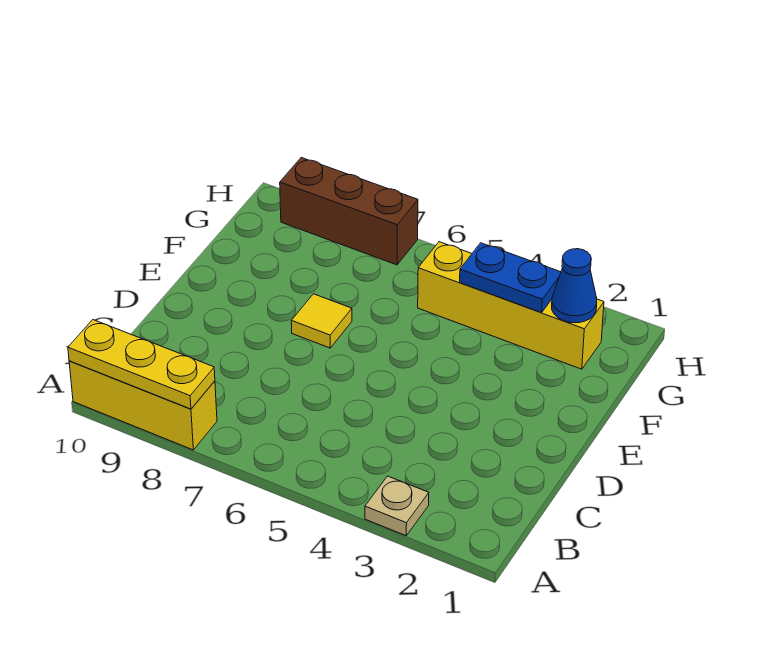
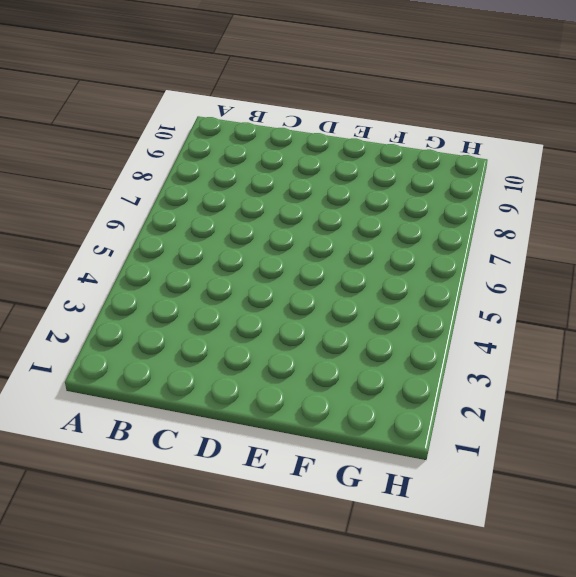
none -> tan plate A3 level 1
none -> yellow brick A8:A10 level 1

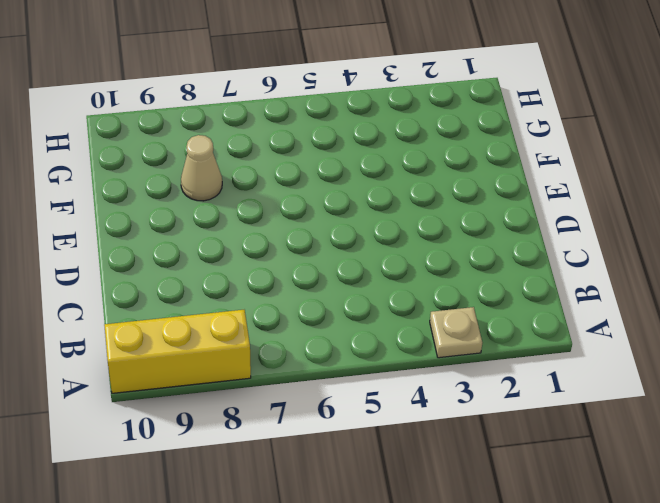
tan cone F8 level 1 -> none
none -> yellow tile E7 level 1
none -> yellow brick G2:G5 level 1

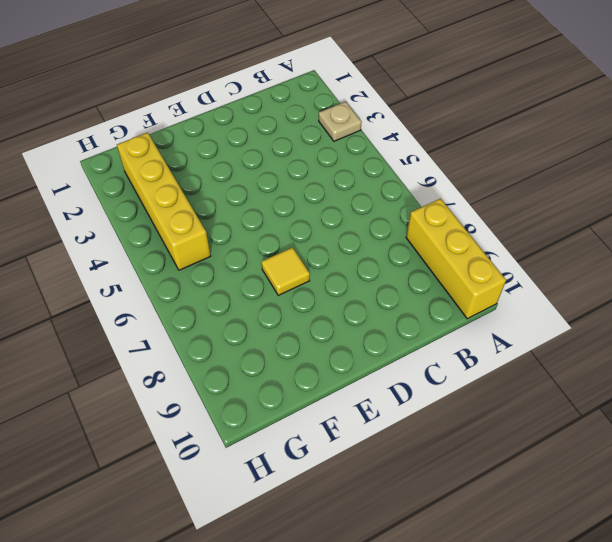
none -> brown brick H7:H9 level 1
none -> yellow plate A8:A10 level 2

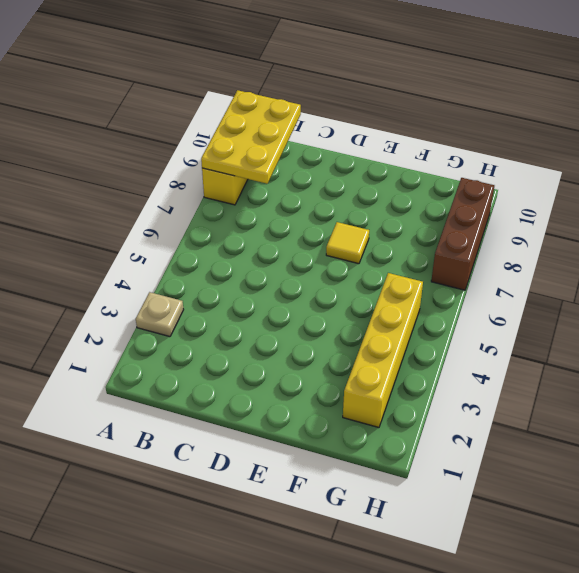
yellow plate A8:B10 level 2 -> yellow plate A8:A10 level 2
none -> blue cone G2 level 2
none -> blue plate G3:G4 level 2

